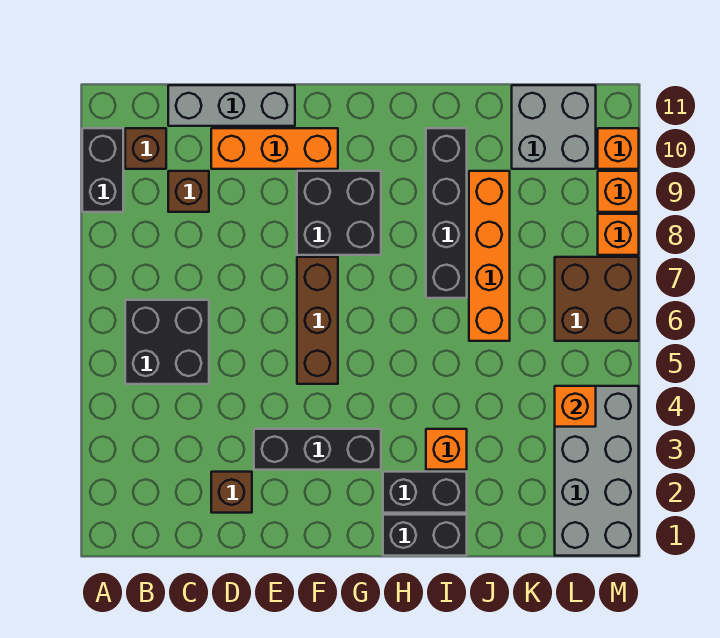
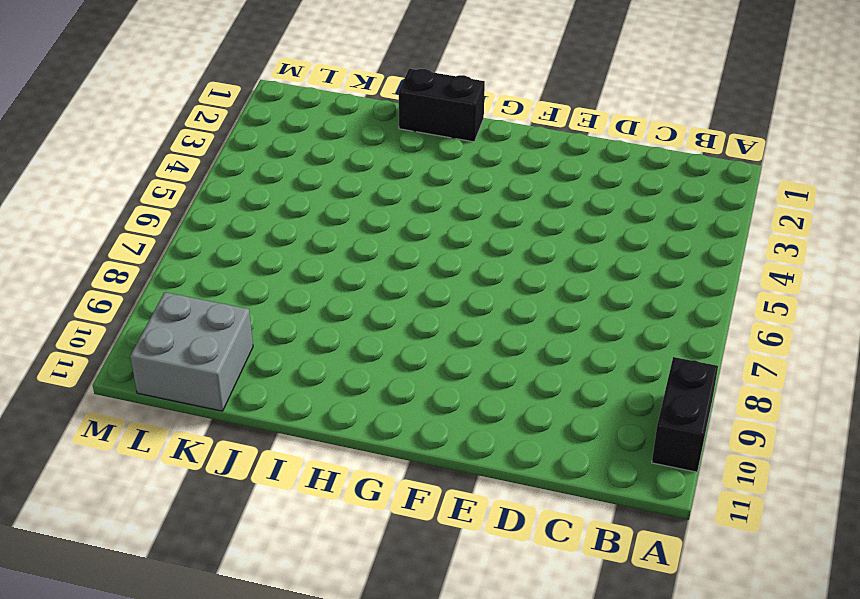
none -> black brick B5:C6 level 1
none -> brown brick B10 level 1
none -> brown brick C9 level 1

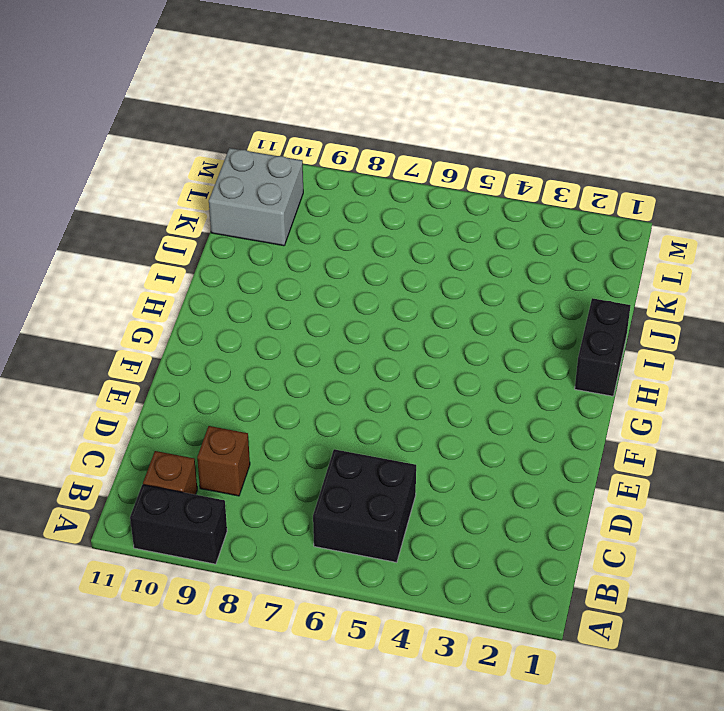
none -> grey brick C11:E11 level 1
none -> brown brick D2 level 1
none -> orange brick D10:F10 level 1

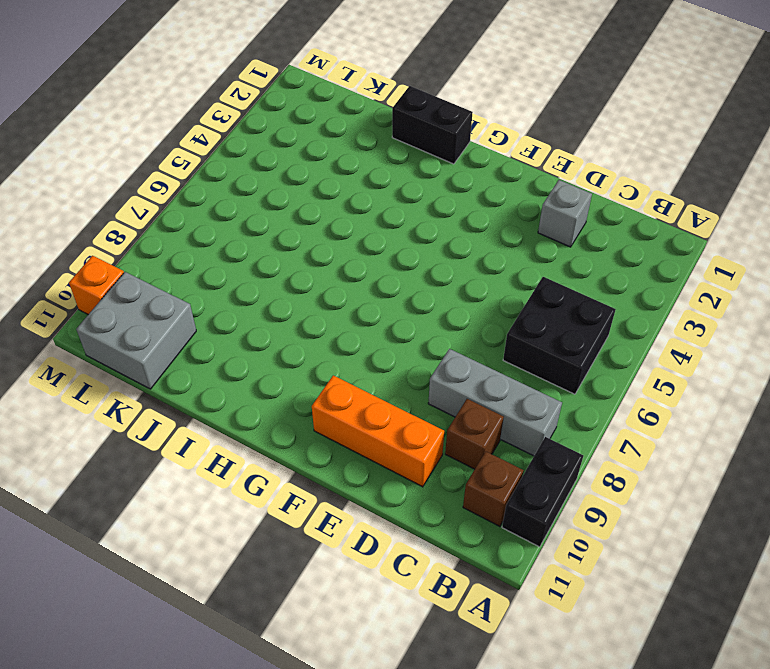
grey brick B8:D8 level 1 -> grey brick C11:E11 level 1
grey brick D2 level 1 -> brown brick D2 level 1
none -> black brick E3:G3 level 1
none -> brown brick F5:F7 level 1
none -> black brick F8:G9 level 1

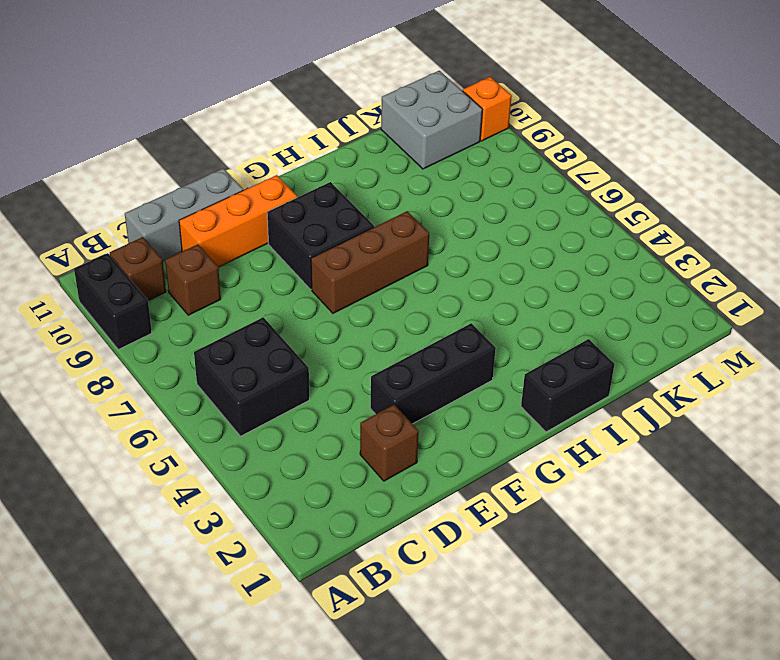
brown brick F7:H7 level 1 -> brown brick F5:F7 level 1
none -> black brick H2:I2 level 1
none -> orange brick I3 level 1
none -> black brick I7:I10 level 1

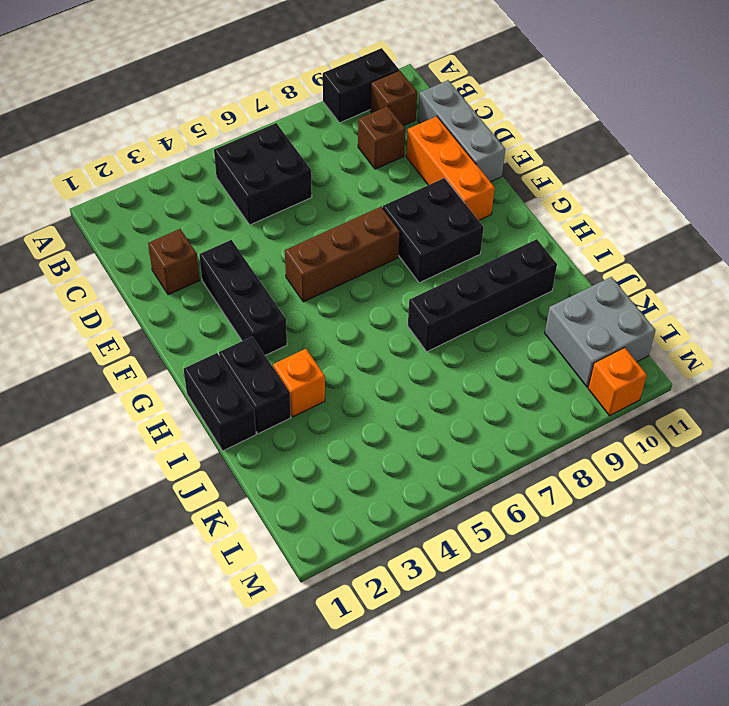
none -> orange brick J6:J9 level 1
none -> grey brick L1:M4 level 1
none -> brown brick L6:M7 level 1

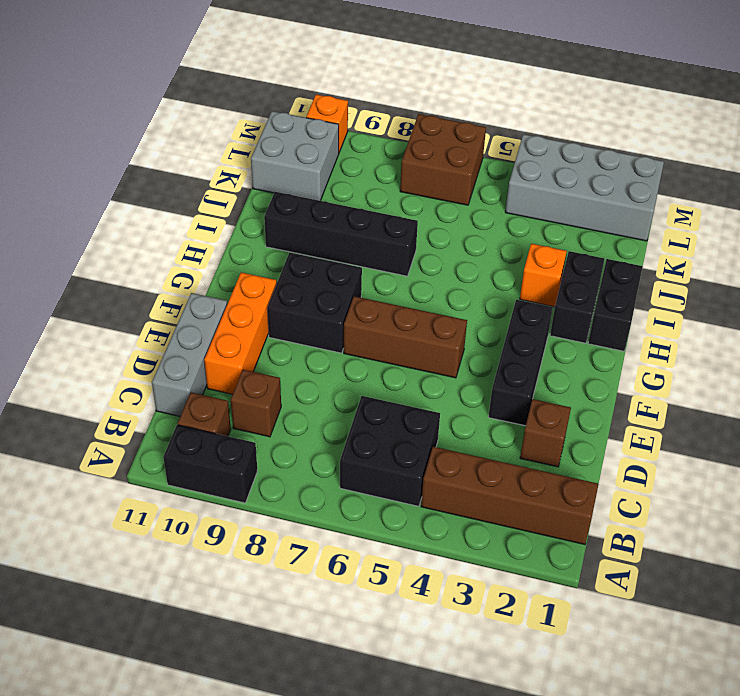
brown brick B1:B4 level 1 -> none
none -> orange brick J6:J9 level 1
none -> orange brick M8 level 1
none -> orange brick M9 level 1

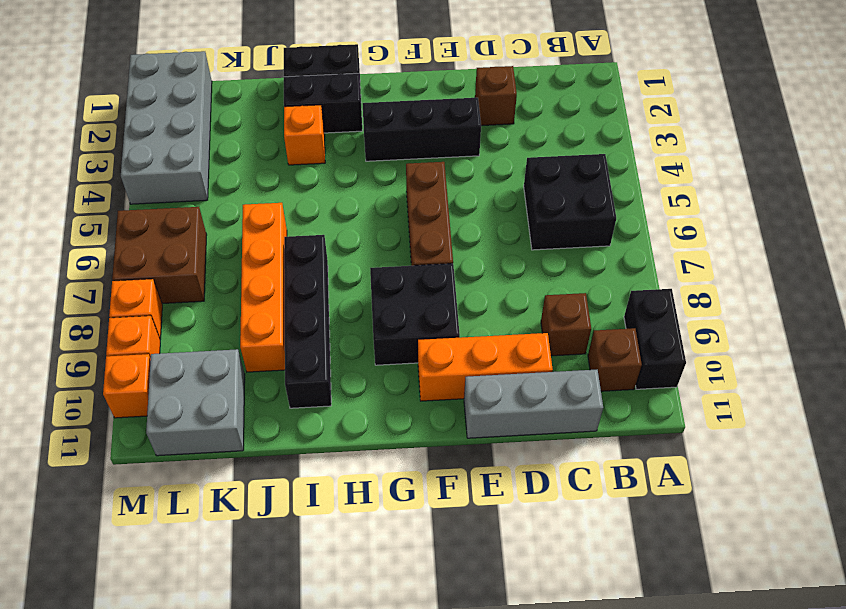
none -> orange brick L4 level 2

